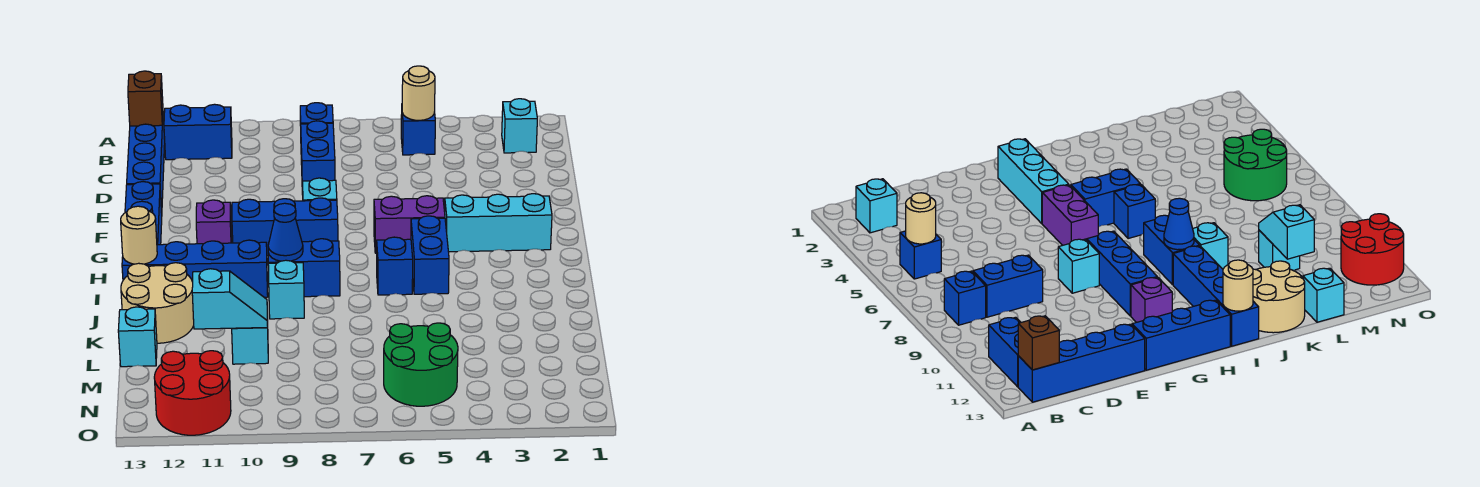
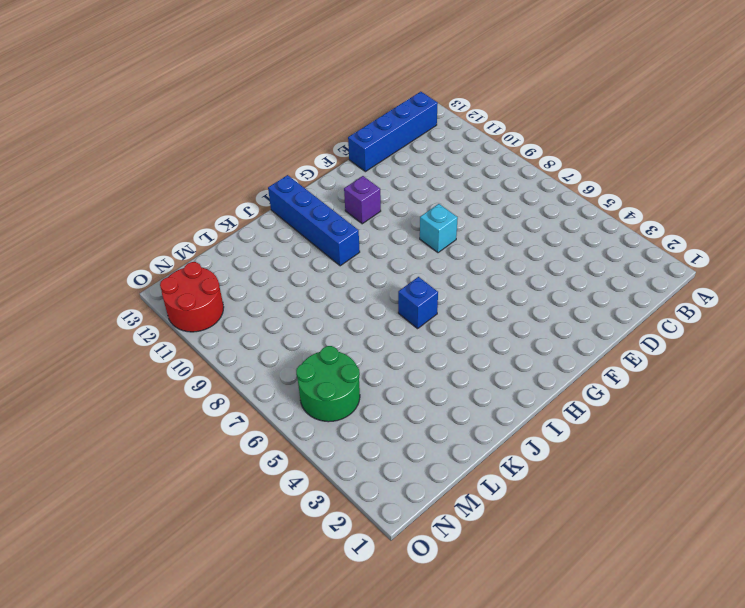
none -> cyan brick B2 level 1
none -> blue brick B5 level 1
none -> blue brick B8 level 1

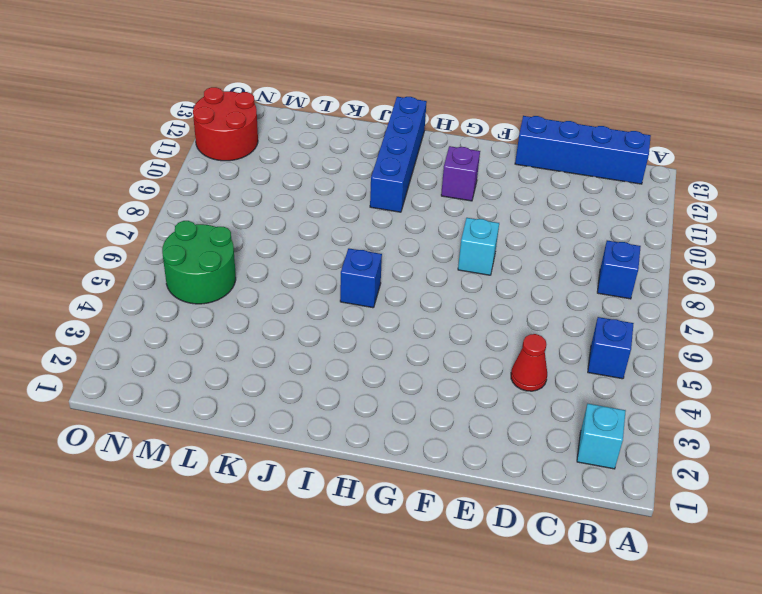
red cone D4 level 1 -> none
none -> blue brick B11:B12 level 1
none -> blue brick C8:D8 level 1
none -> blue brick F13:H13 level 1

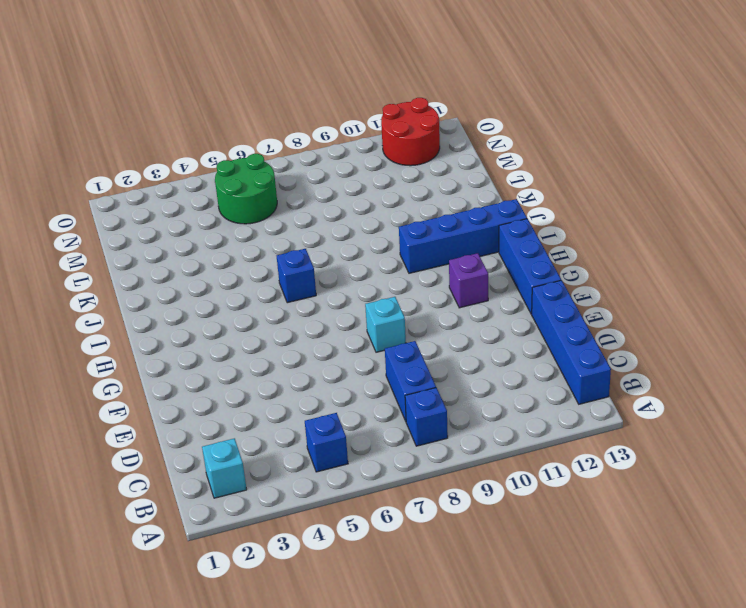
none -> blue brick B11:B12 level 1
none -> cyan brick G2:G4 level 1
none -> purple brick G5:G6 level 1

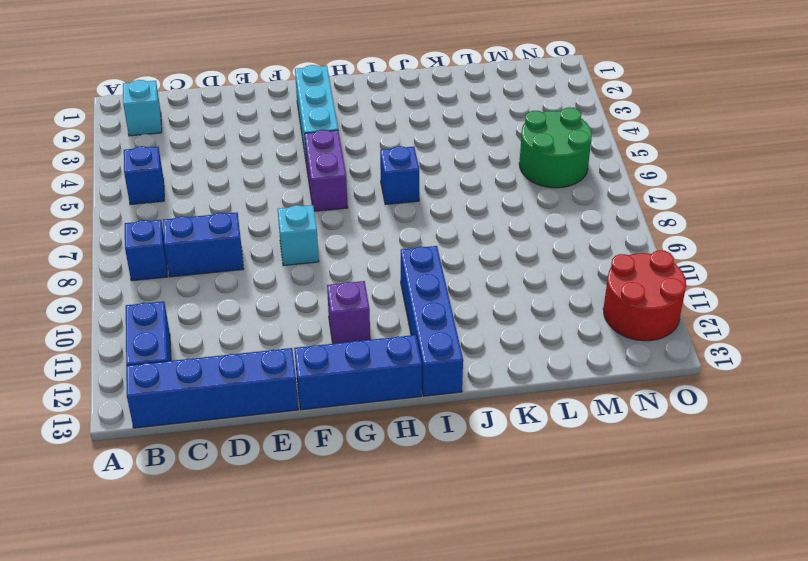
none -> blue brick G8:G10 level 1
none -> blue brick H5:I5 level 1
none -> blue brick I8:I9 level 1

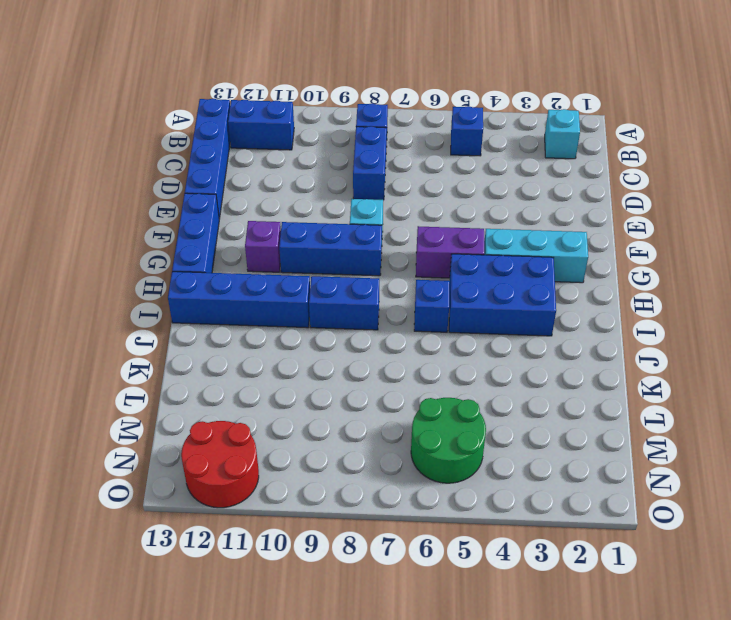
blue brick H3:I5 level 1 -> blue brick H5:I5 level 1
none -> cyan brick J9 level 1
none -> tan round brick J12:K13 level 1
none -> cyan brick L10 level 1

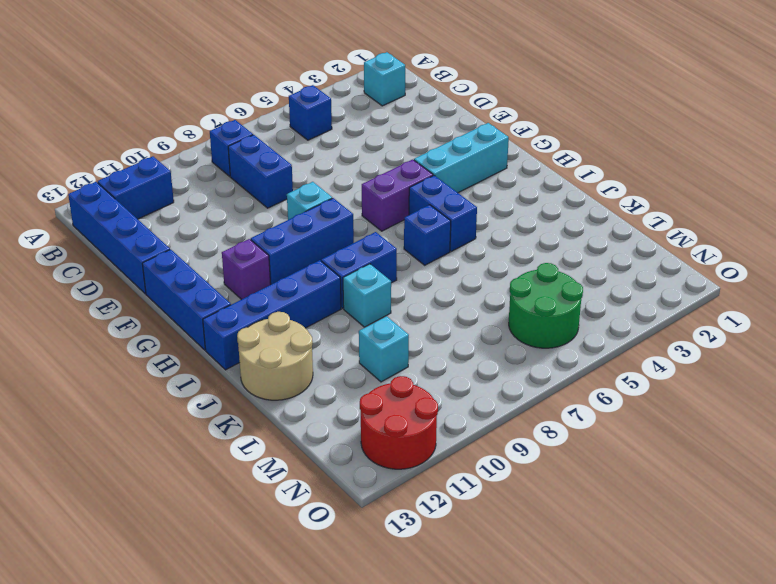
none -> cyan brick L13 level 1
none -> tan round brick B5 level 2
none -> brown brick B13 level 2

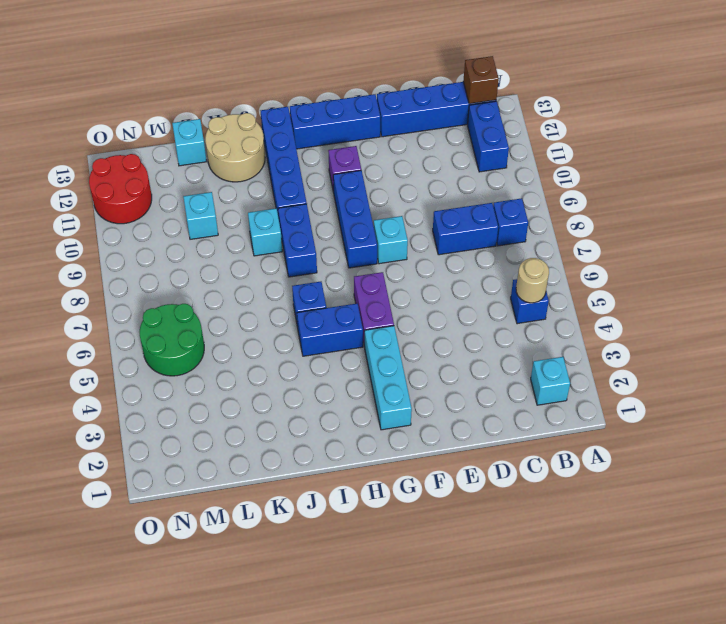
none -> blue cone I9 level 2
none -> tan round brick I13 level 2
none -> cyan slope L10:L11 level 2 top 11

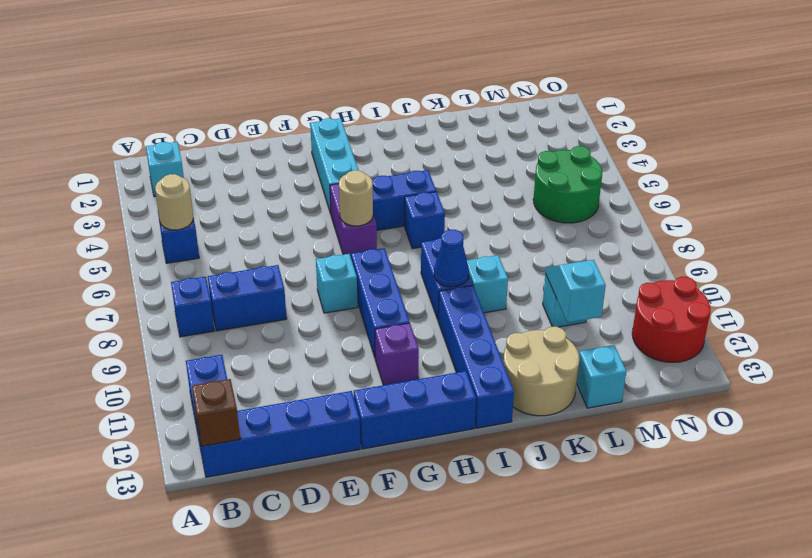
tan round brick G6 level 2 -> tan round brick I13 level 2

